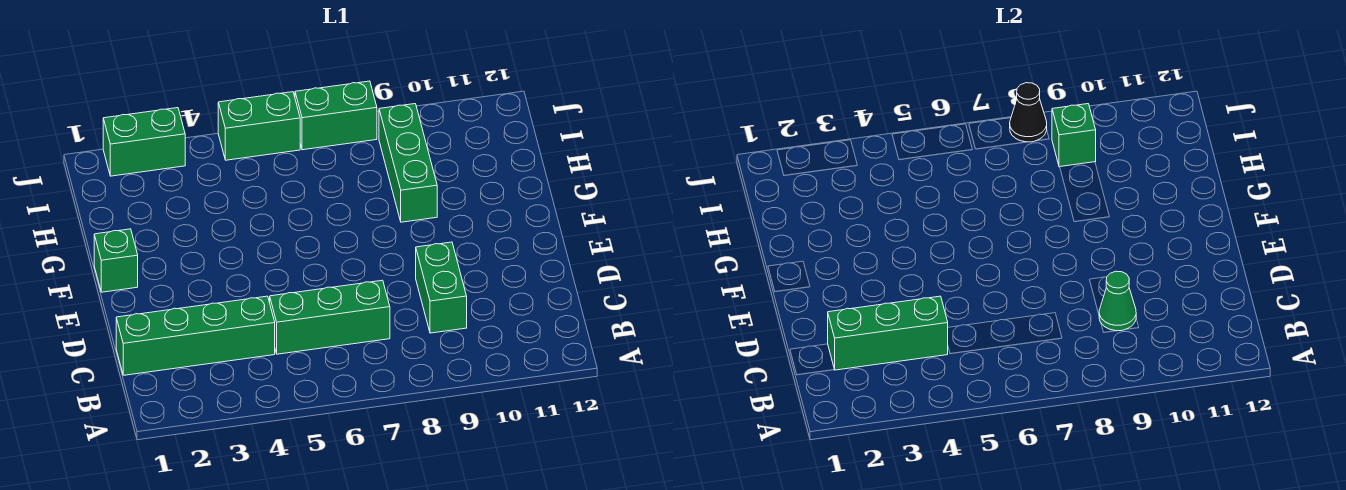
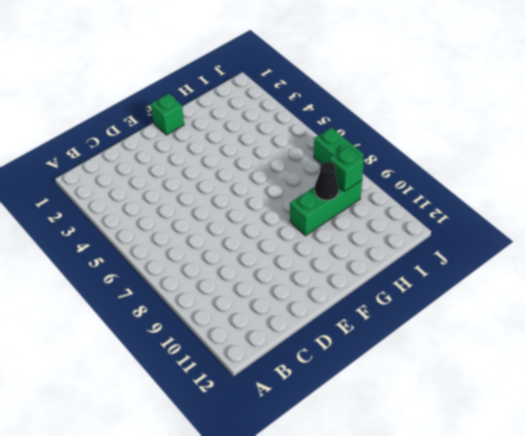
black cone H9 level 2 -> black cone J8 level 2
none -> green brick C1:C4 level 1
none -> green brick C5:C7 level 1
none -> green brick C9:D9 level 1

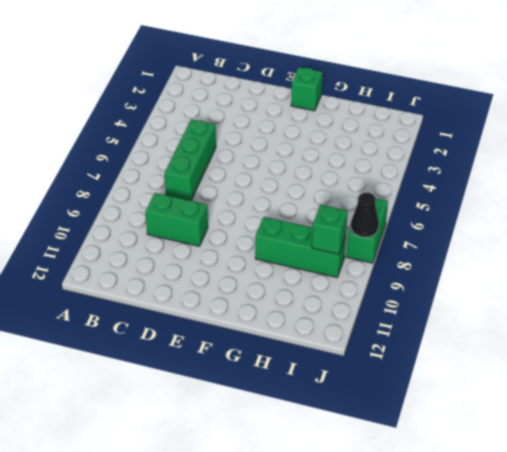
none -> green brick C1:C4 level 1
none -> green brick J2:J3 level 1
none -> green brick J5:J6 level 1

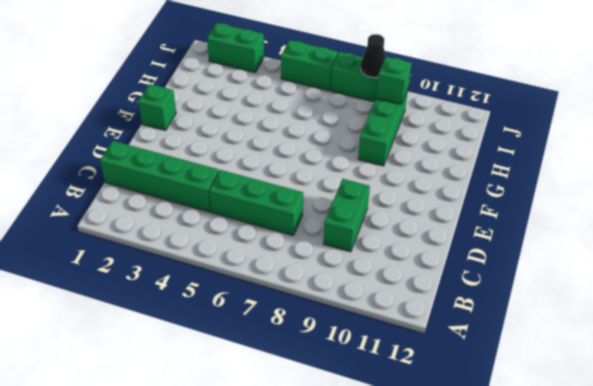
none -> green brick C2:C4 level 2
none -> green cone C9 level 2

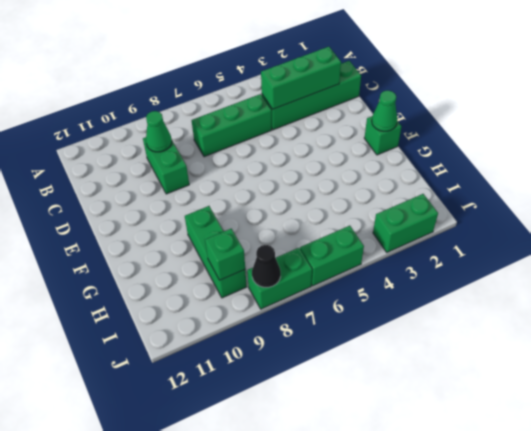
green cone F1 level 2 -> none

